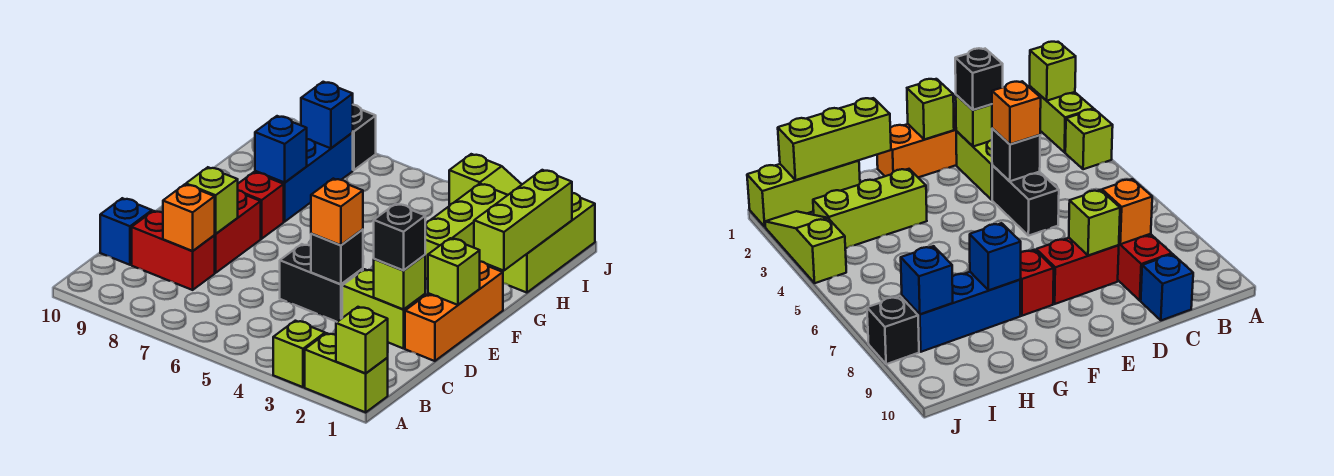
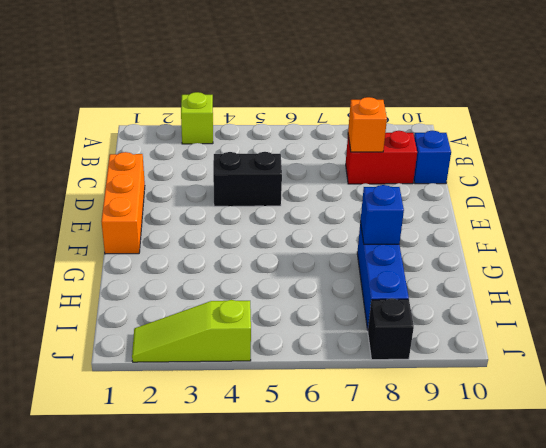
none -> lime brick A1:A2 level 1
none -> lime brick D2:D3 level 1
none -> red brick D8:E8 level 1

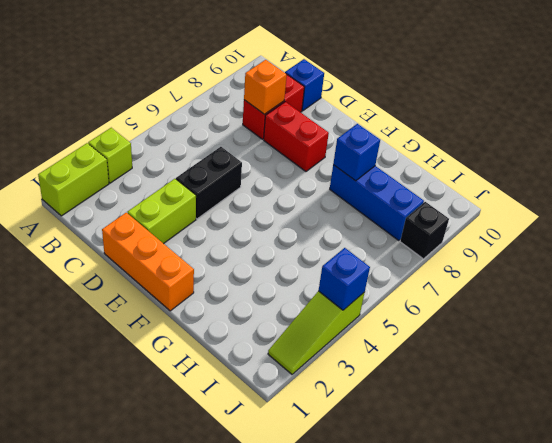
blue brick J4 level 2 -> blue brick I8 level 2
none -> red brick F8 level 1
none -> lime brick G3:I3 level 1
none -> lime brick H1:J1 level 1

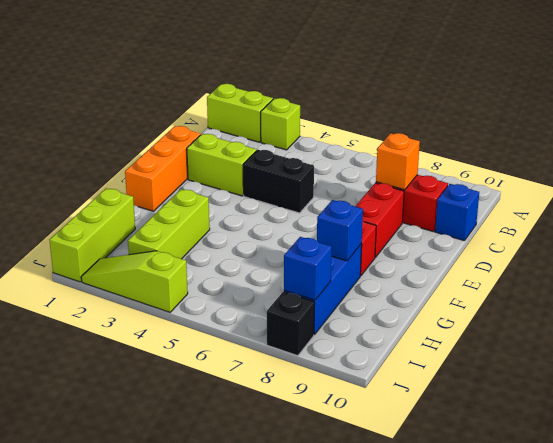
none -> lime brick A1 level 2
none -> lime brick D2 level 2
none -> black brick D4 level 2

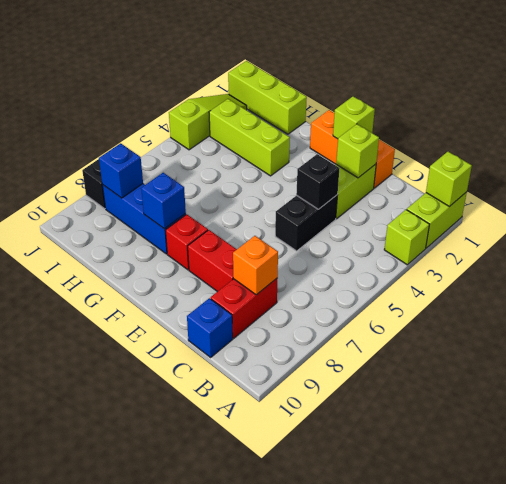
none -> lime brick D8 level 2
none -> lime brick G1:I1 level 2
none -> black brick D2 level 3

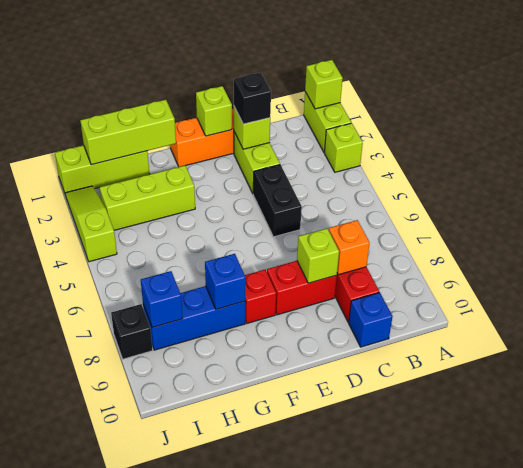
none -> black brick D4 level 2
none -> orange brick D4 level 3

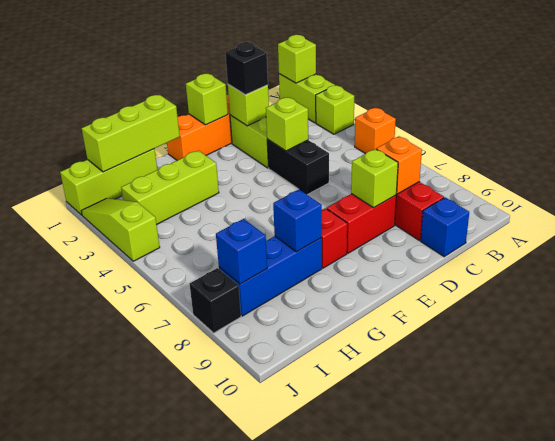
orange brick A5 level 1 -> orange brick D4 level 3
lime brick D4 level 2 -> black brick D4 level 2

